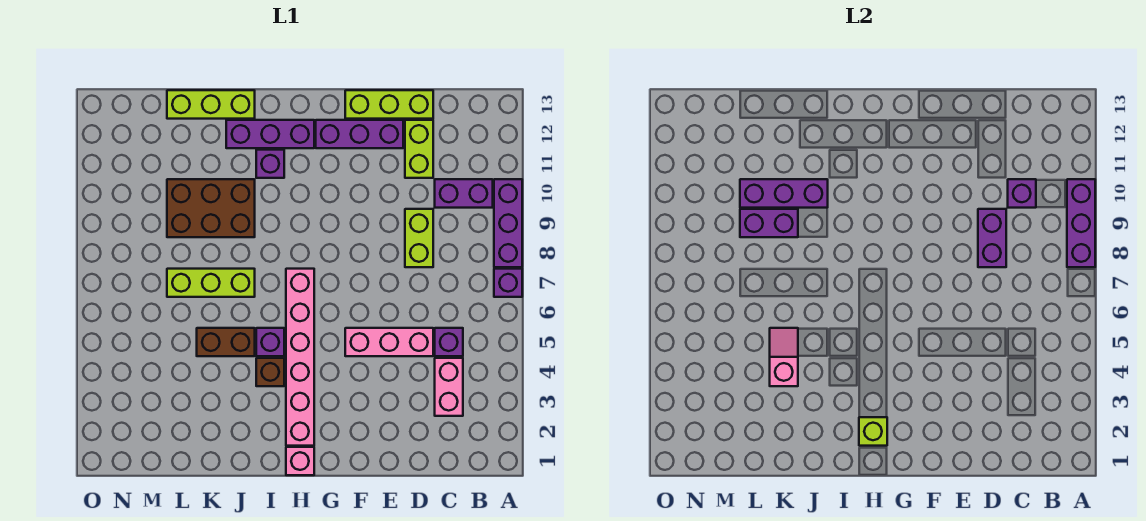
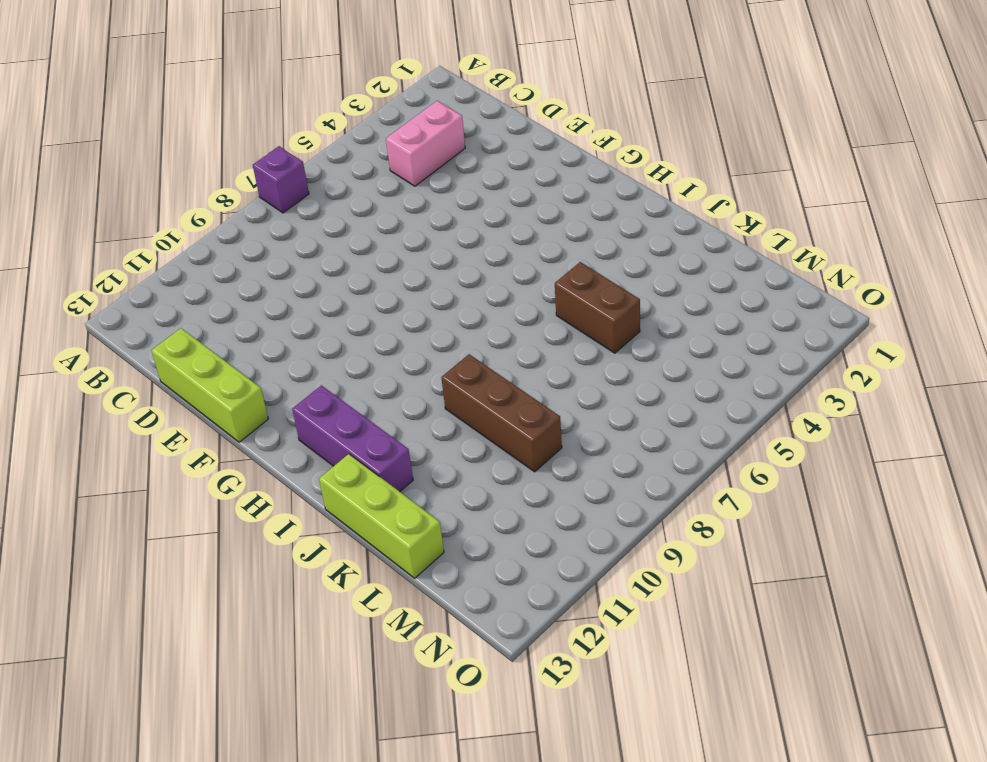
brown brick J9:L9 level 1 -> brown brick J9:L10 level 1
none -> purple brick A8:A10 level 1
none -> purple brick B10:C10 level 1
none -> purple brick C5 level 1

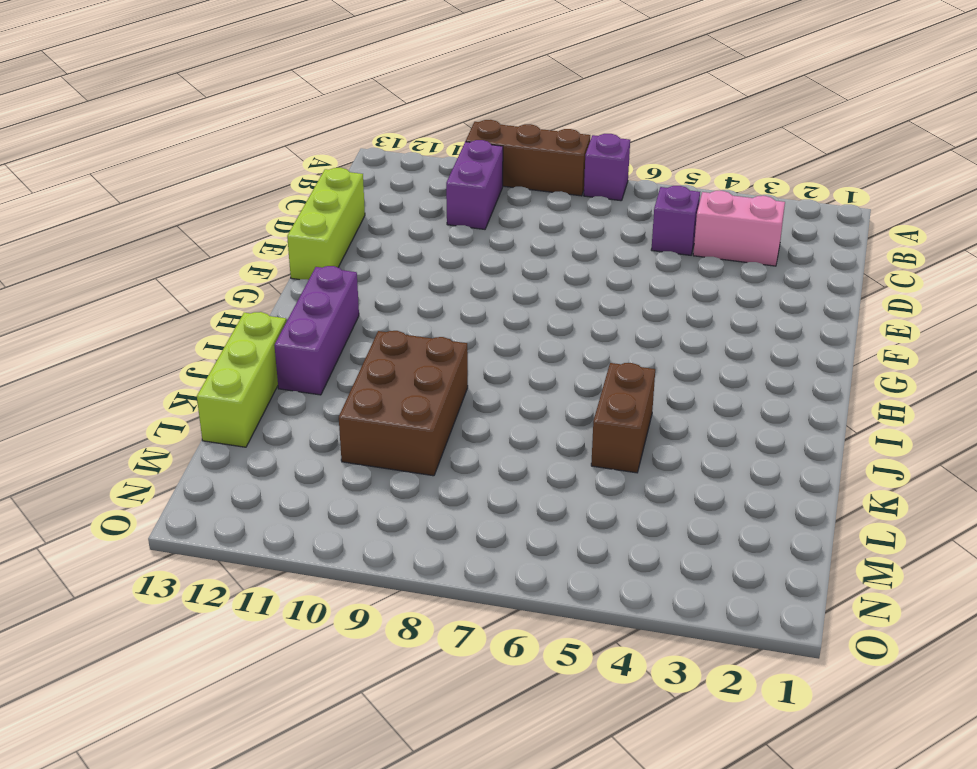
brown brick A8:A10 level 1 -> purple brick A8:A10 level 1
none -> pink brick D5:F5 level 1
none -> lime brick D8:D9 level 1
none -> lime brick D11:D12 level 1

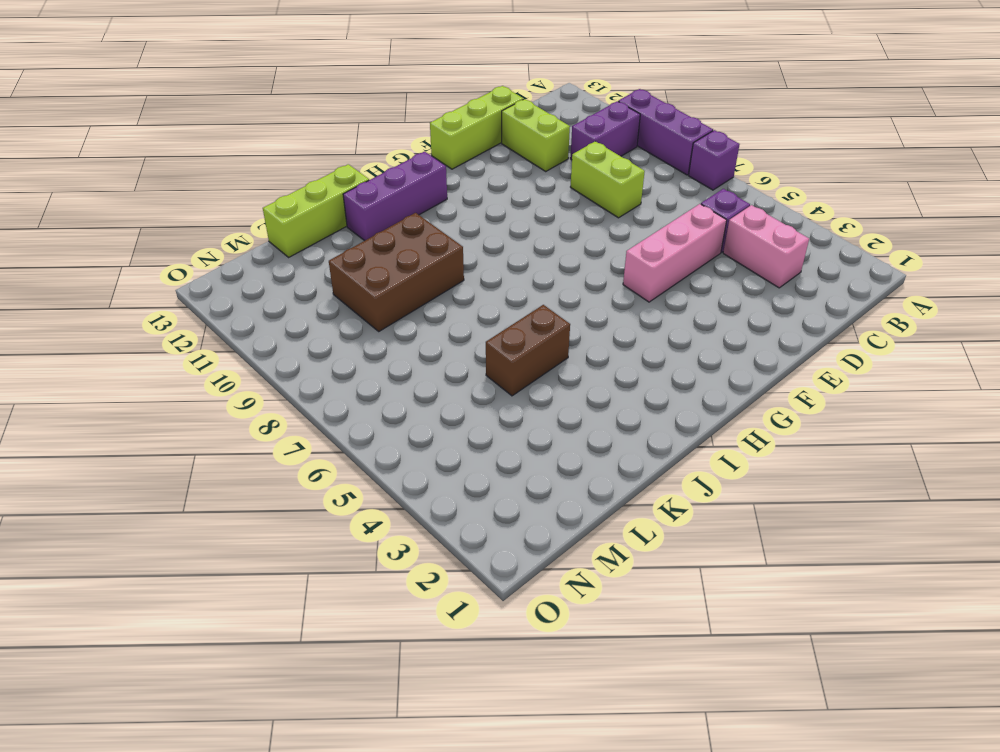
none -> purple brick E12:G12 level 1
none -> pink brick H1 level 1
none -> pink brick H2:H7 level 1

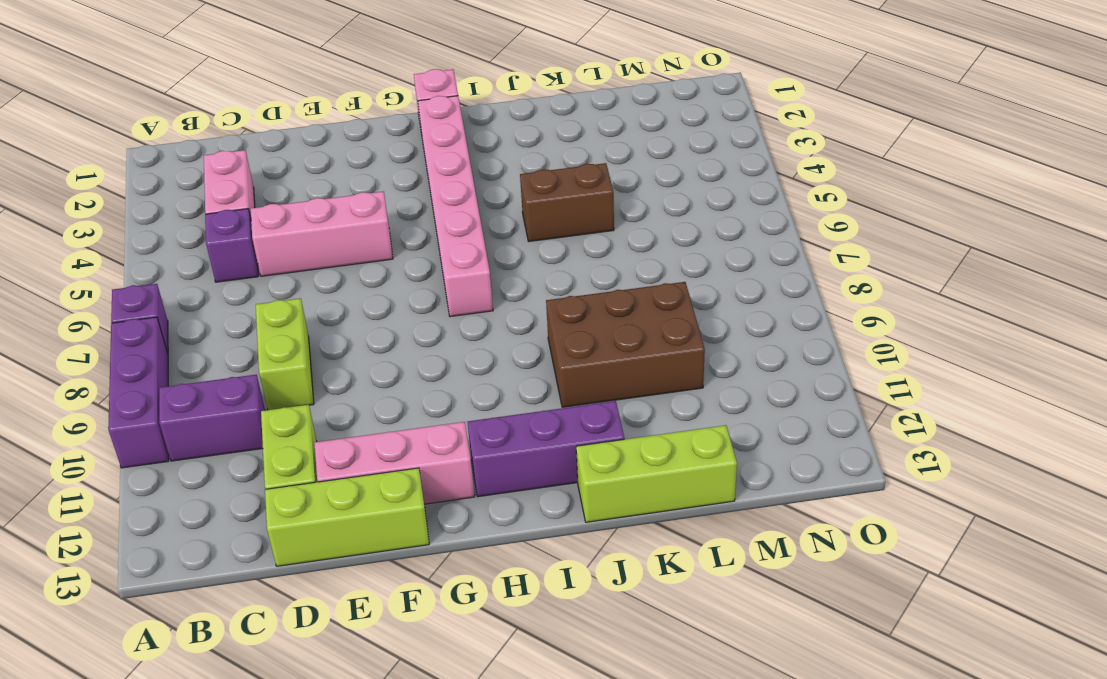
pink brick E12:G12 level 1 -> purple brick E12:G12 level 1
none -> brown brick I4 level 1
none -> purple brick I5 level 1
none -> purple brick I11 level 1

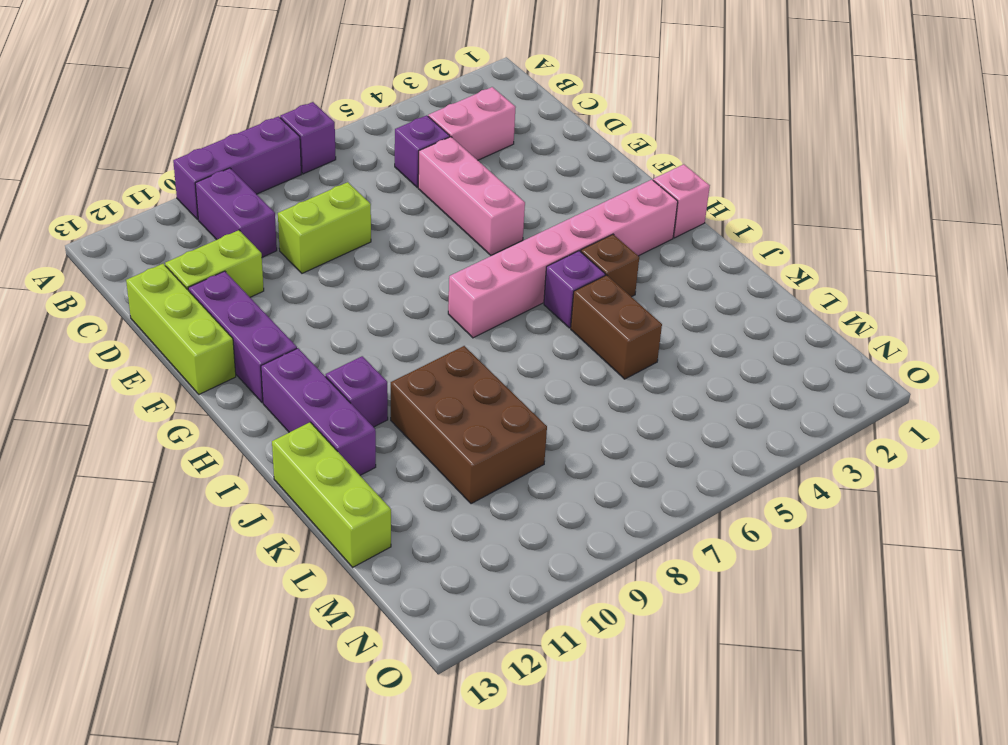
none -> lime brick J7:L7 level 1
none -> purple brick A8:A10 level 2
none -> purple brick C10 level 2

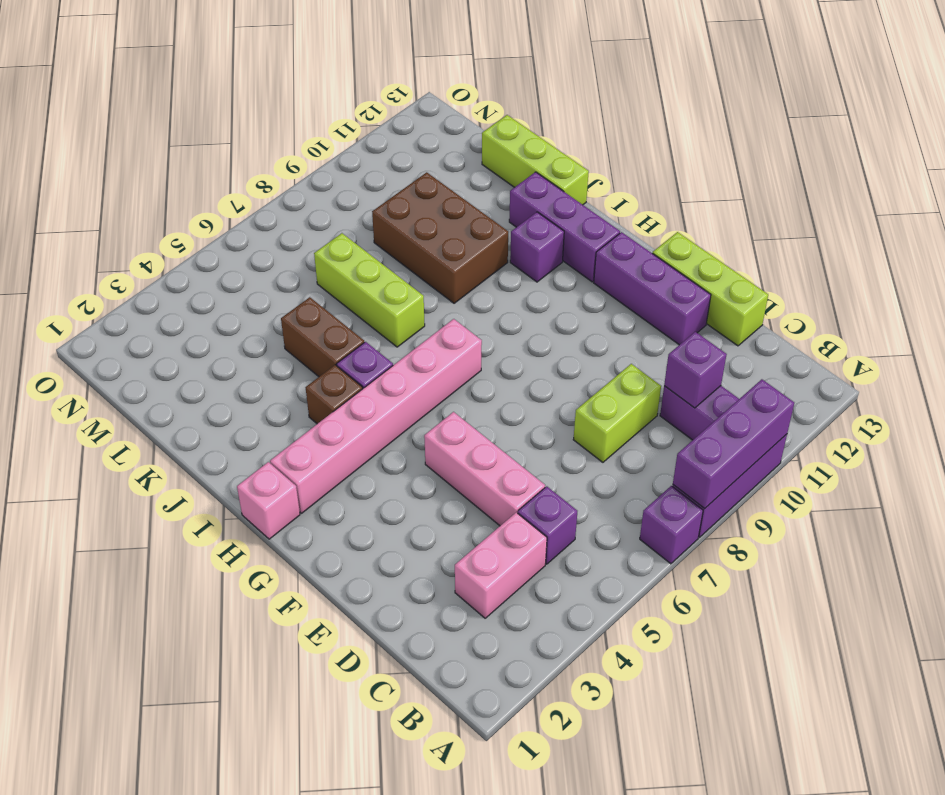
none -> lime brick D11:D12 level 1
none -> purple brick D8:D9 level 2
none -> lime brick H2 level 2

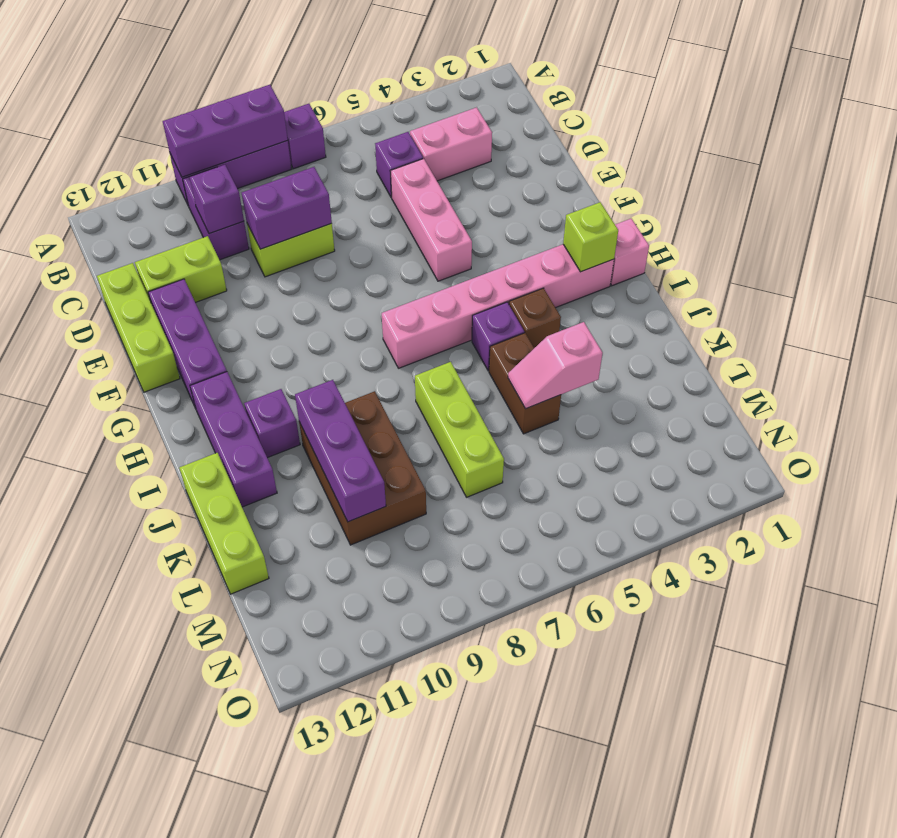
none -> purple brick K9:L9 level 2

